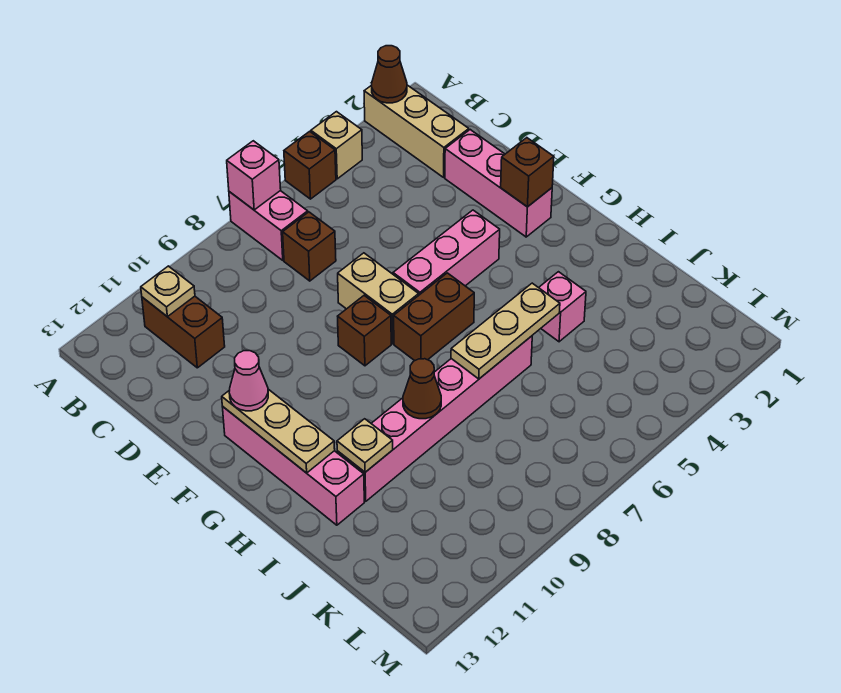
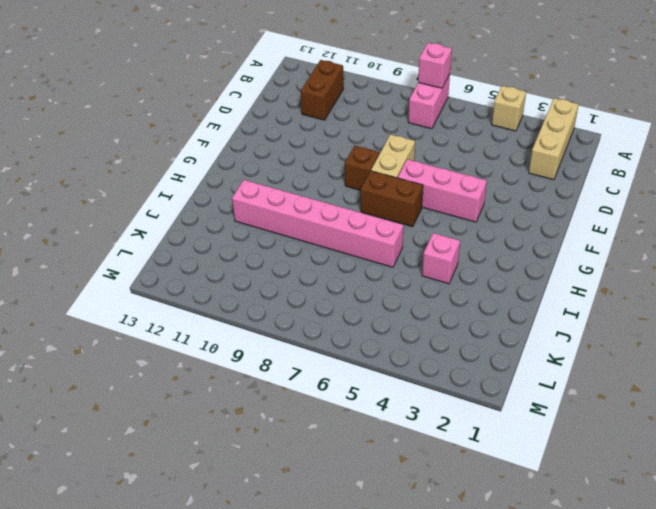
none -> brown brick A5 level 1
none -> brown brick C7 level 1
none -> pink brick D2:F2 level 1

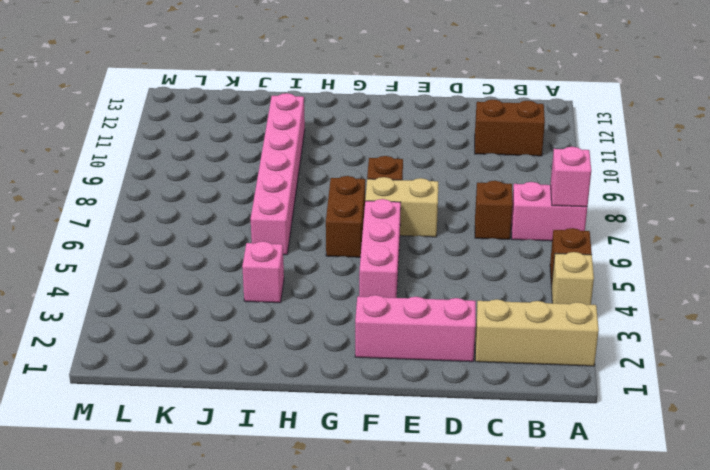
none -> pink brick F12:I12 level 1
none -> brown cone A2 level 2
none -> tan plate B11 level 2

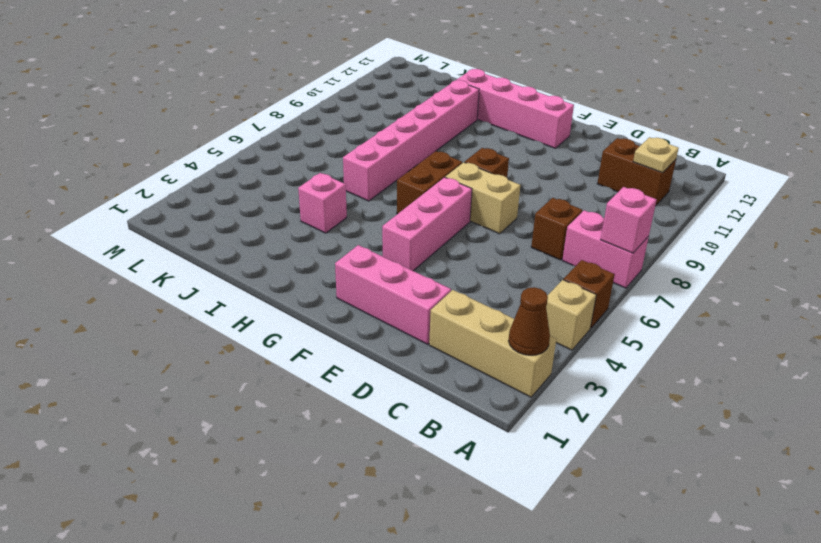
none -> brown brick F2 level 2
none -> tan plate F12:H12 level 2
none -> tan plate I5:I7 level 2

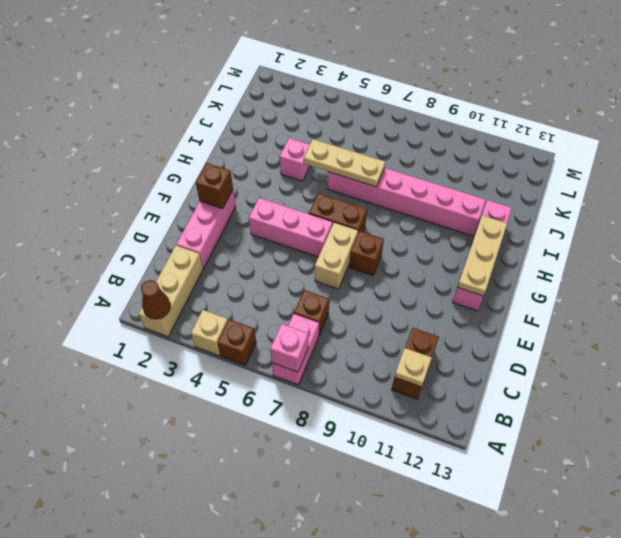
none -> brown cone I9 level 2
none -> tan plate I11 level 2
none -> pink cone F12 level 3

